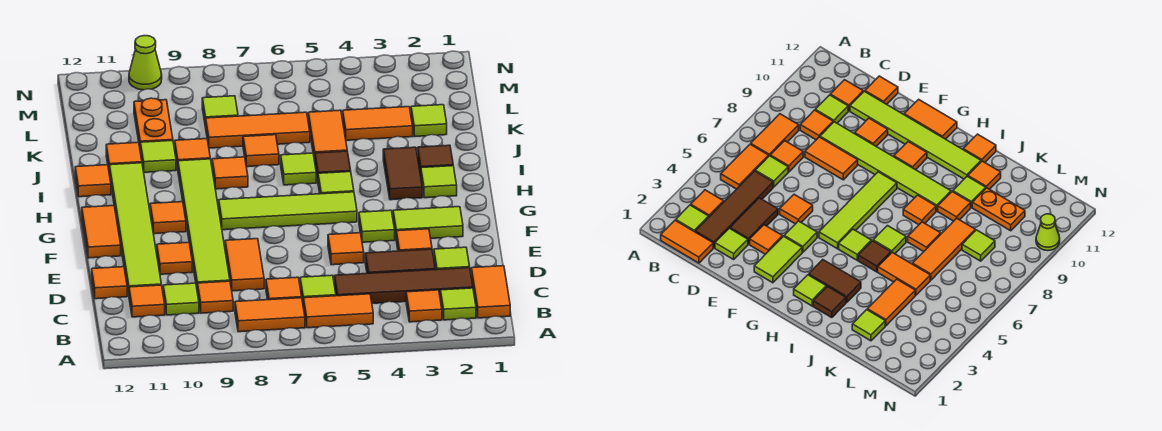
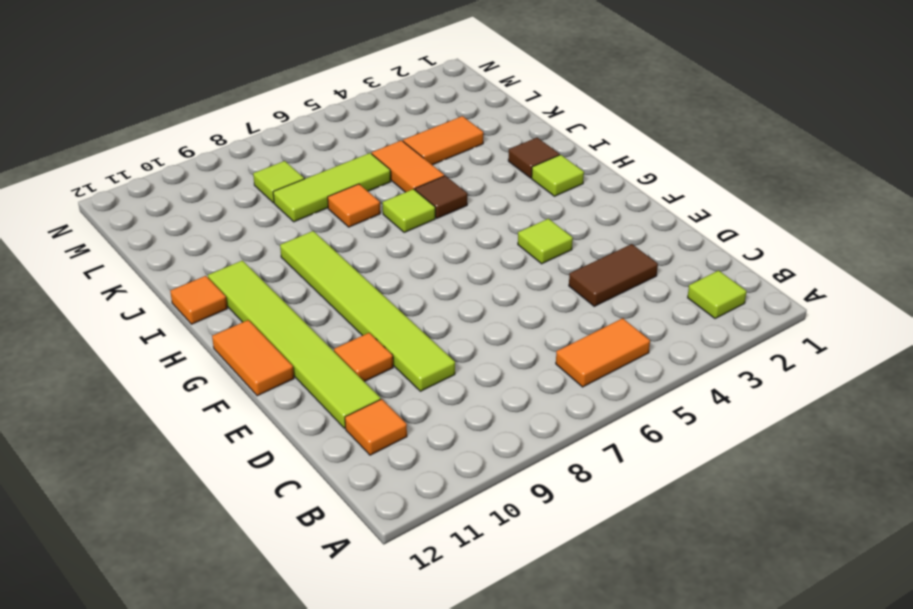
lime tile K6:K8 level 1 -> orange tile K6:K8 level 1
none -> orange tile B1:C1 level 1
none -> orange tile B3 level 1
none -> orange tile B7:B8 level 1
none -> brown tile C2:C5 level 1

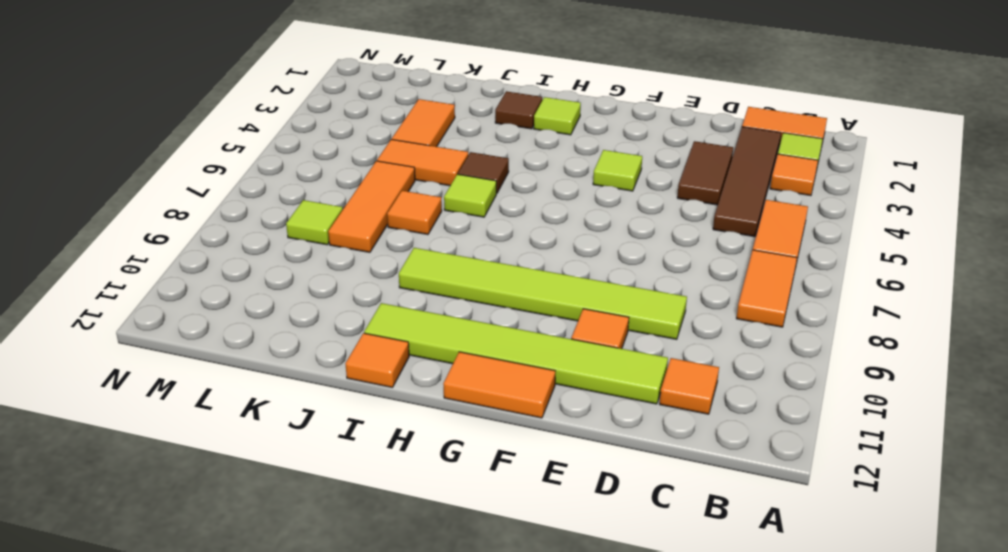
none -> lime tile C6 level 1
none -> orange tile C7 level 1
none -> orange tile C9 level 1
none -> lime tile C10 level 1

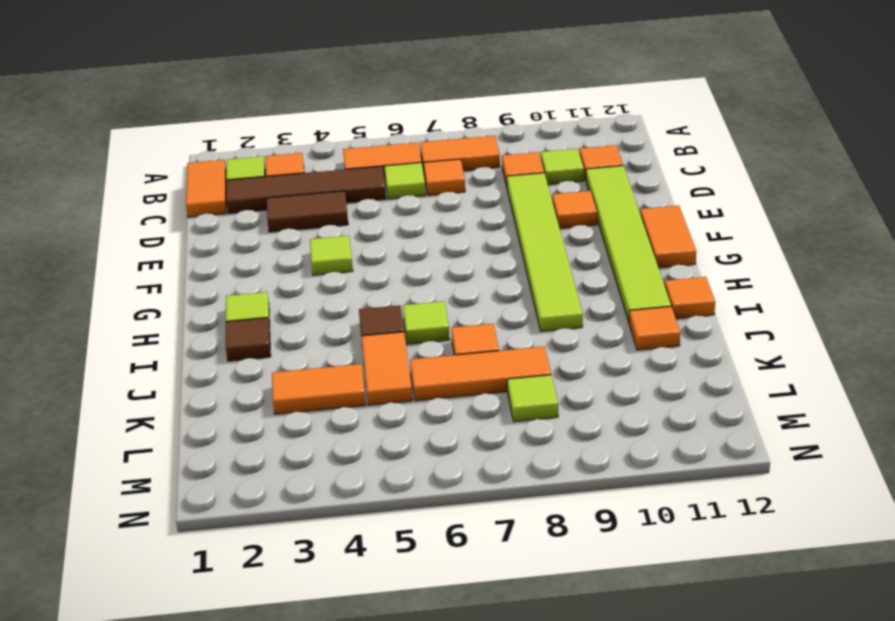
none -> lime tile D2 level 1
none -> orange tile D8:E8 level 1
none -> orange tile D12 level 1
none -> orange tile E3 level 1

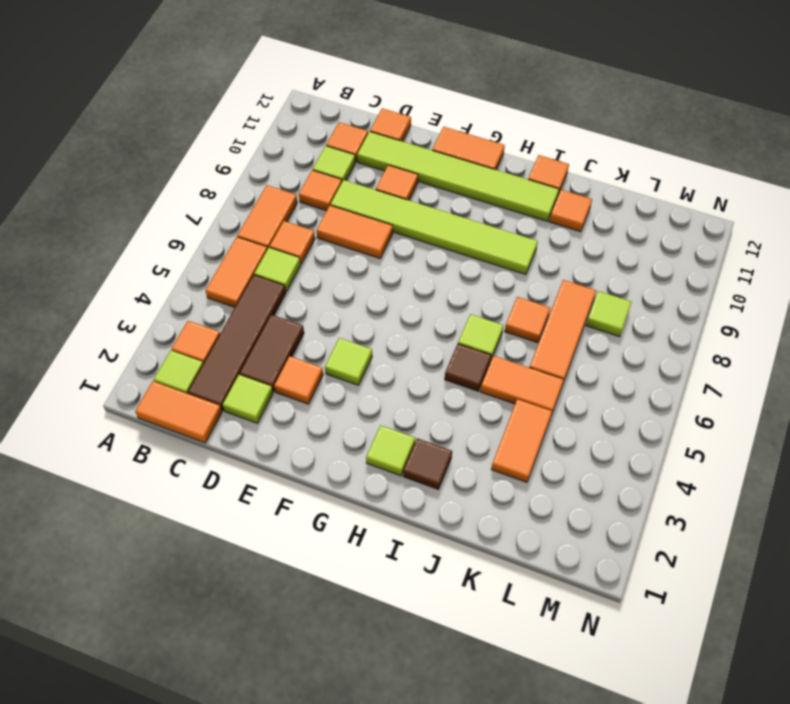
none -> orange tile E5 level 1
none -> lime tile F2:F3 level 1
none -> lime tile G5:G8 level 1
none -> orange tile G10 level 1

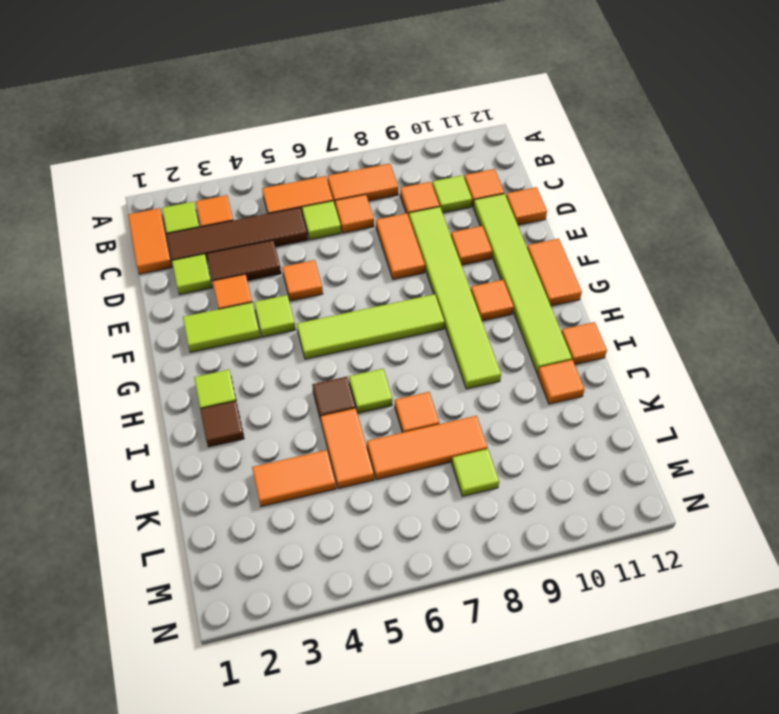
none -> brown tile H3:I3 level 1
none -> lime tile H5 level 1
none -> orange tile I8 level 1
none -> orange tile J9 level 1

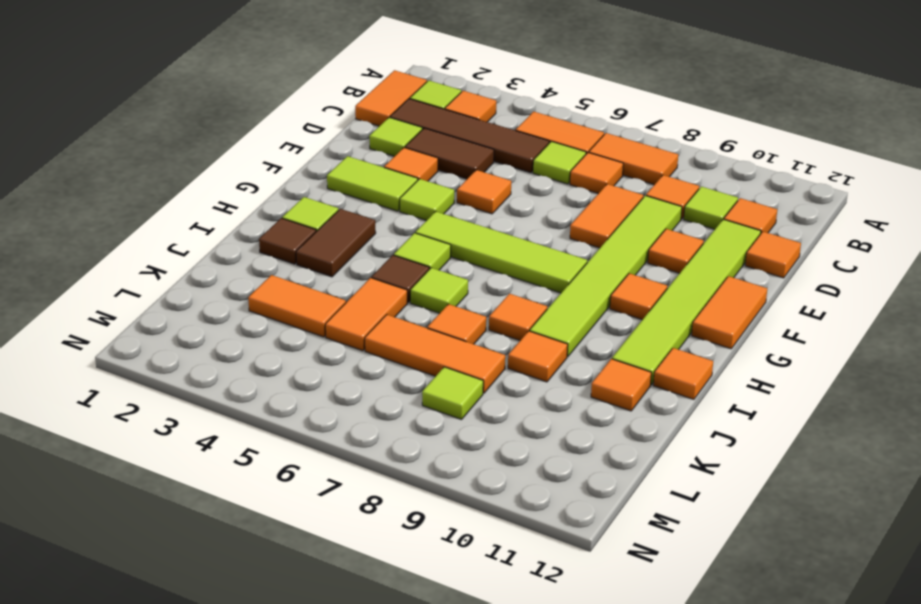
none -> lime tile J10 level 1
none -> lime tile K2 level 1
none -> orange plate K10:L10 level 1
none -> lime cone N10 level 1

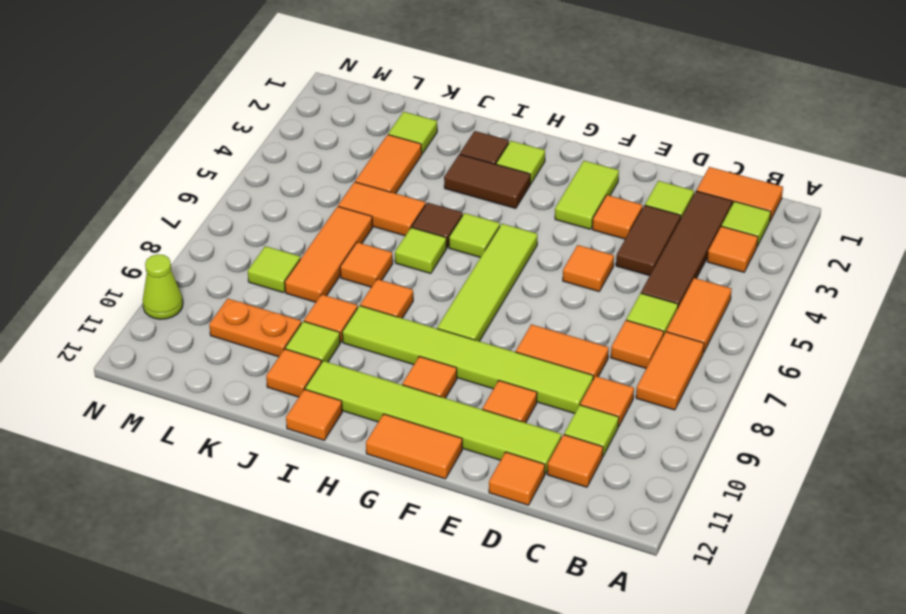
none -> lime tile F4 level 1

